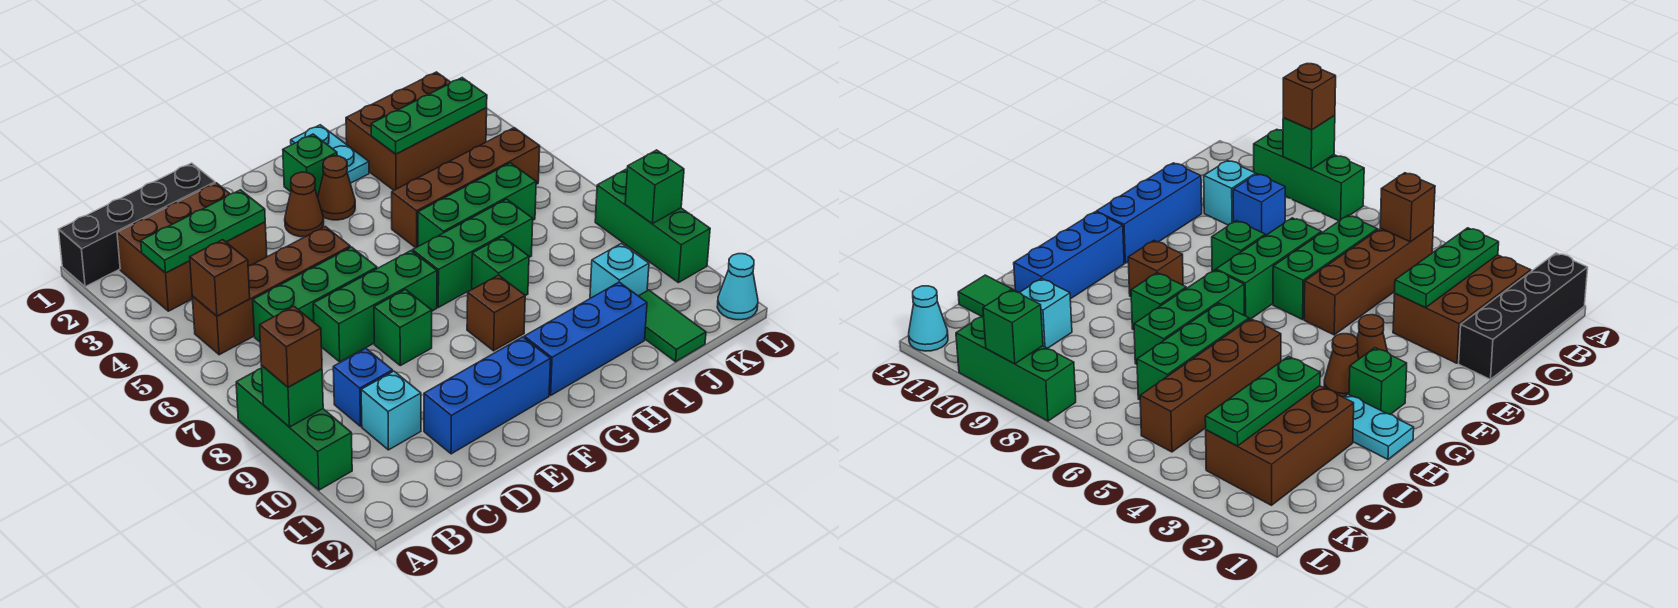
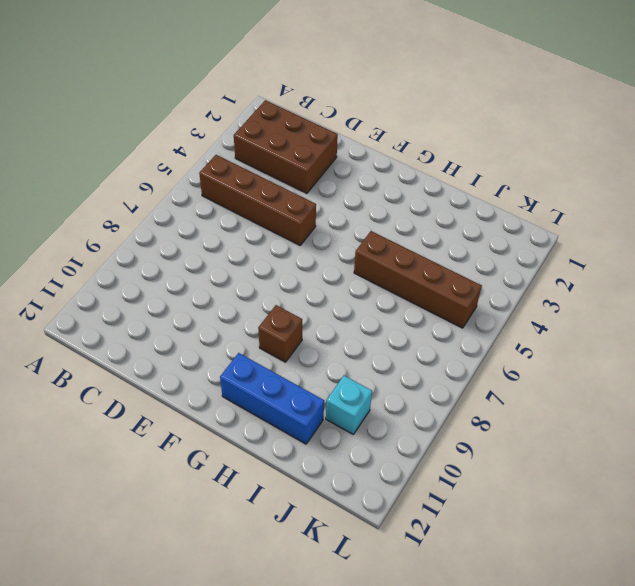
none -> black brick A1:D1 level 1
none -> green brick A8:A10 level 1
none -> green brick C6:E6 level 1
none -> blue brick C9 level 1

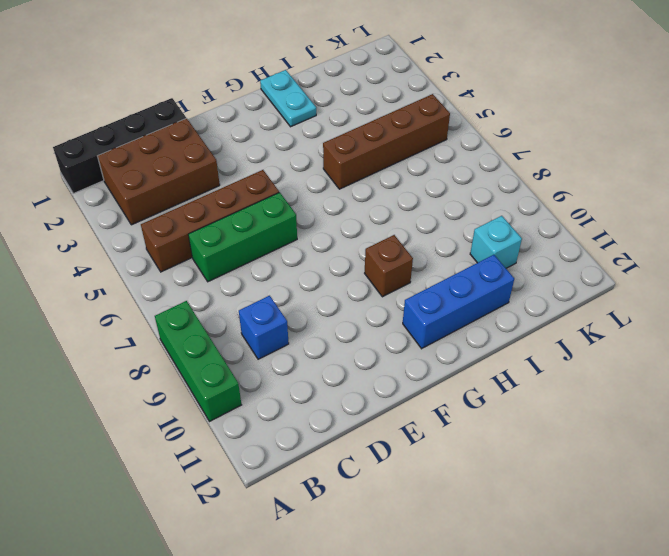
none -> cyan brick C10 level 1
none -> green brick D7:F7 level 1
none -> blue brick D11:F11 level 1
none -> green brick E8 level 1

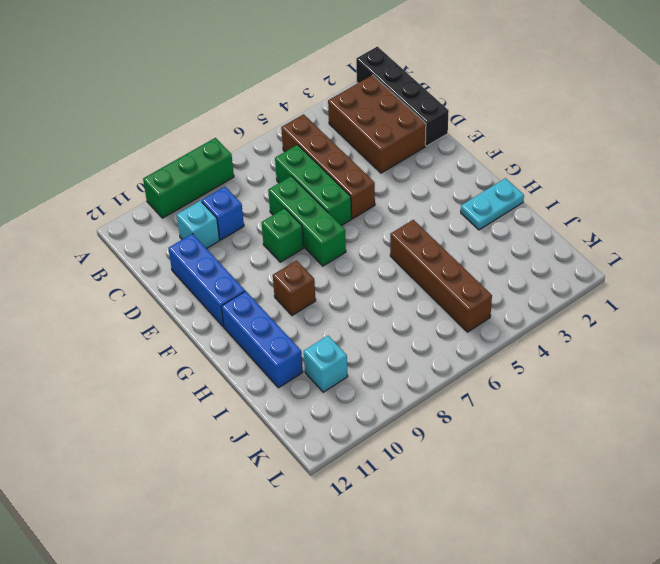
none -> brown cone F3 level 1
none -> green brick G2 level 1
none -> brown cone G3 level 1
none -> green brick G7:I7 level 1

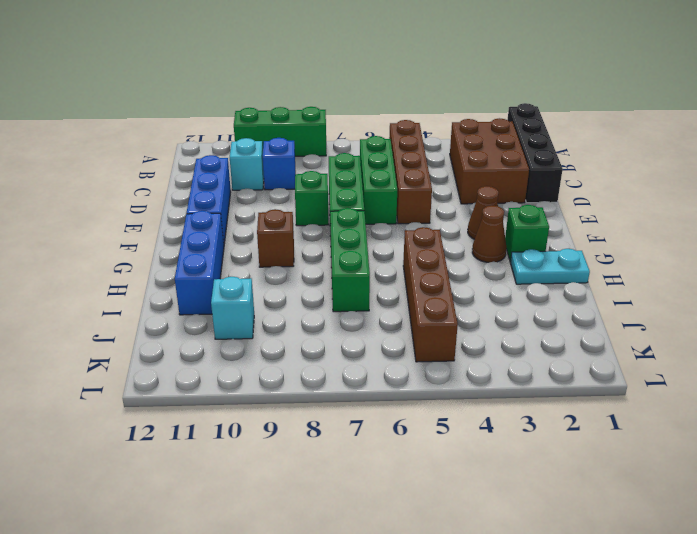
none -> green brick H6:J6 level 1
none -> green brick H8 level 1
none -> brown brick I2:K3 level 1
none -> green tile J11:J12 level 1

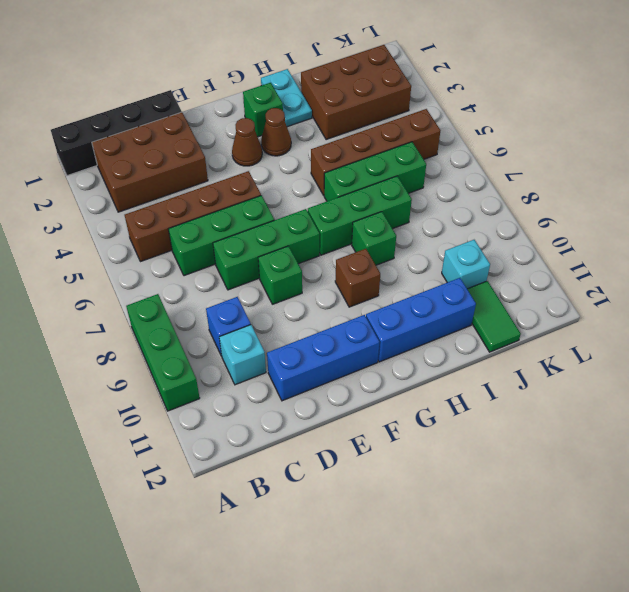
none -> green brick L8:L10 level 1
none -> cyan cone L12 level 1
none -> green brick A9 level 2
none -> green plate B3:D3 level 2

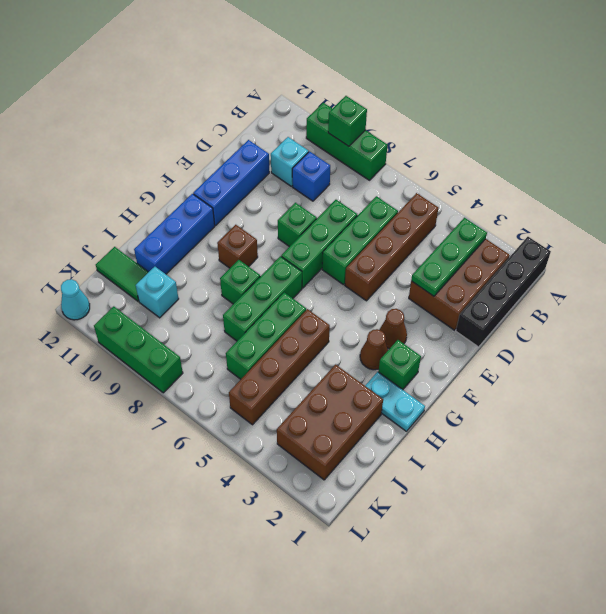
none -> brown brick B5 level 2
none -> green plate I3:K3 level 2
none -> green brick L9 level 2
none -> brown brick A9 level 3

